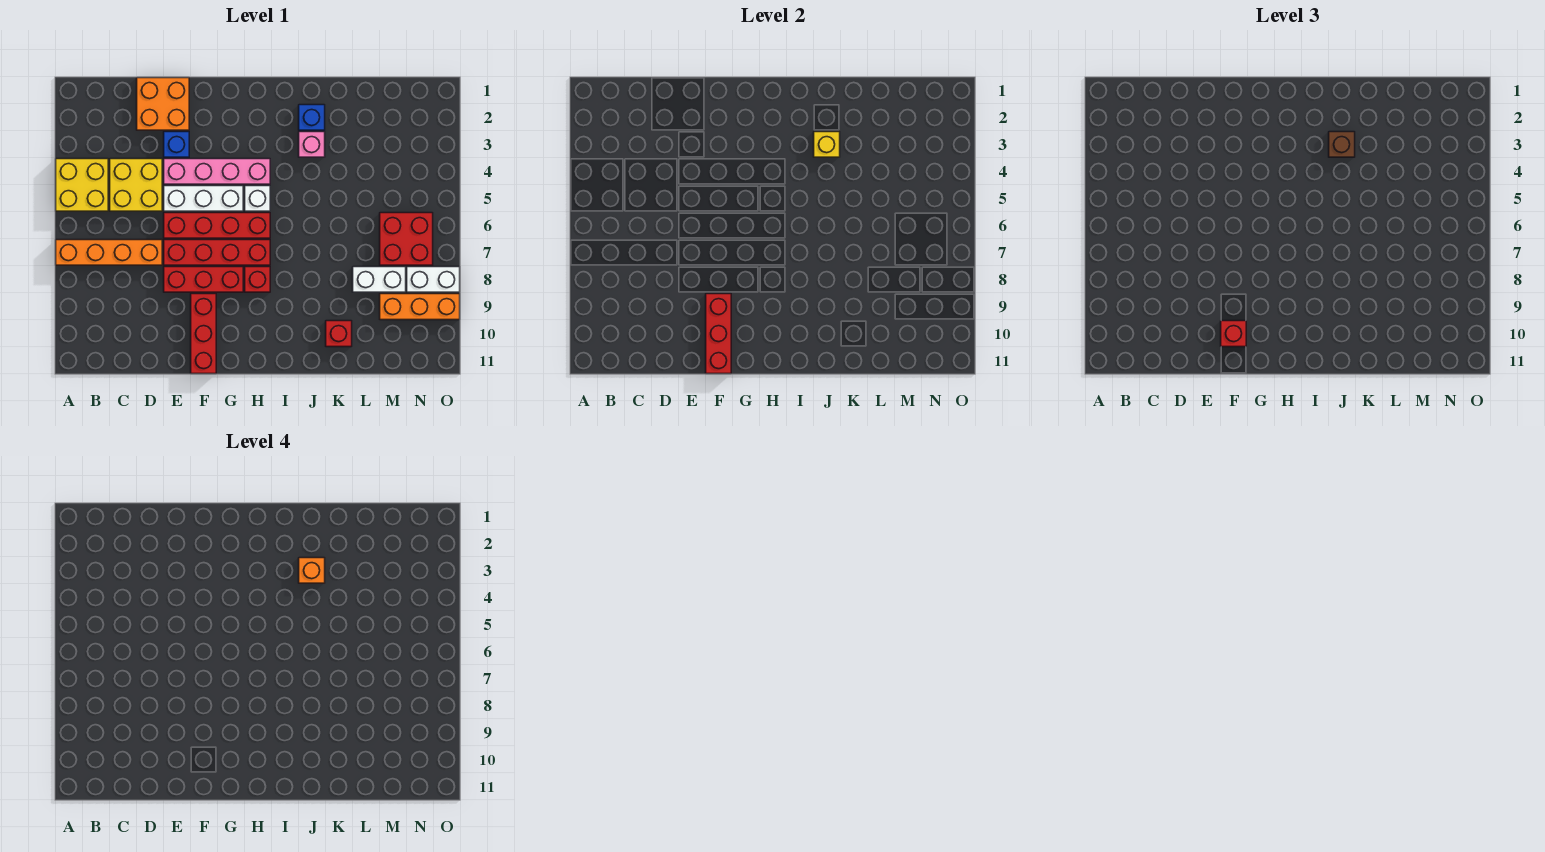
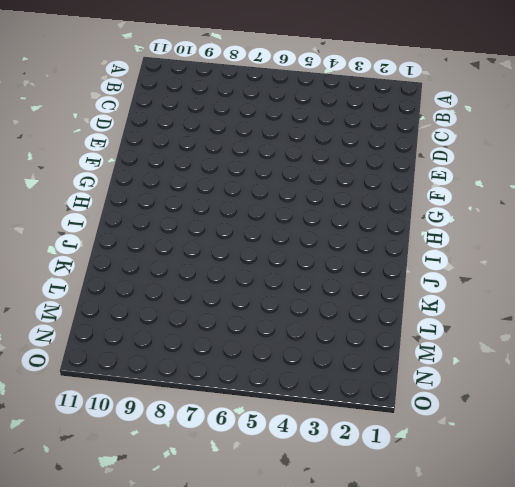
none -> yellow brick A4:B5 level 1
none -> orange brick A7:D7 level 1
none -> yellow brick C4:D5 level 1

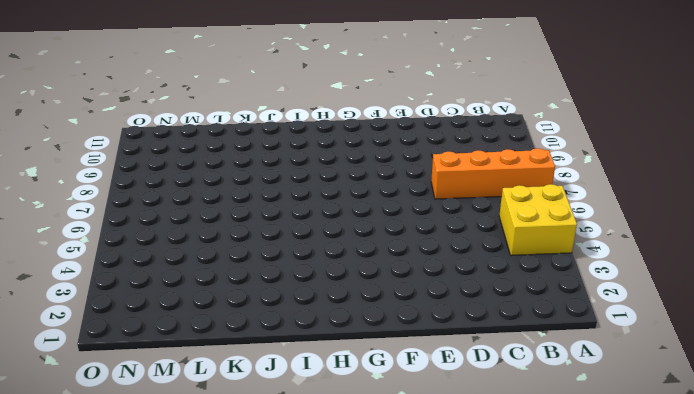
none -> yellow brick C4:D5 level 1
none -> orange brick D1:E2 level 1
none -> blue brick E3 level 1

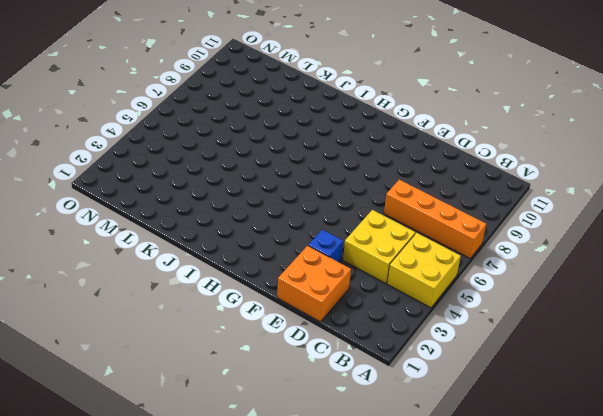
none -> pink brick E4:H4 level 1
none -> white brick E5:G5 level 1
none -> red brick E6:H6 level 1

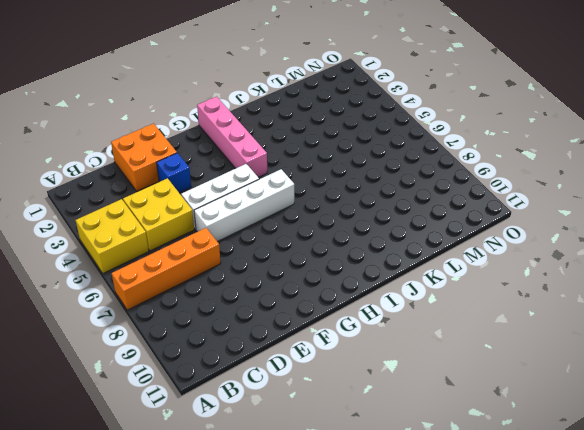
white brick E6:H6 level 1 -> red brick E6:H6 level 1
pink brick H1:H4 level 1 -> pink brick E4:H4 level 1
none -> red brick E7:H7 level 1
none -> red brick E8:G8 level 1
none -> red brick F9:F11 level 1

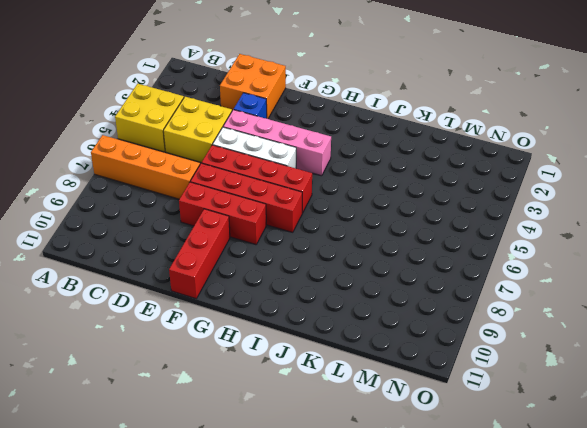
none -> white brick H5 level 1
none -> red brick H8 level 1
none -> blue brick J2 level 1

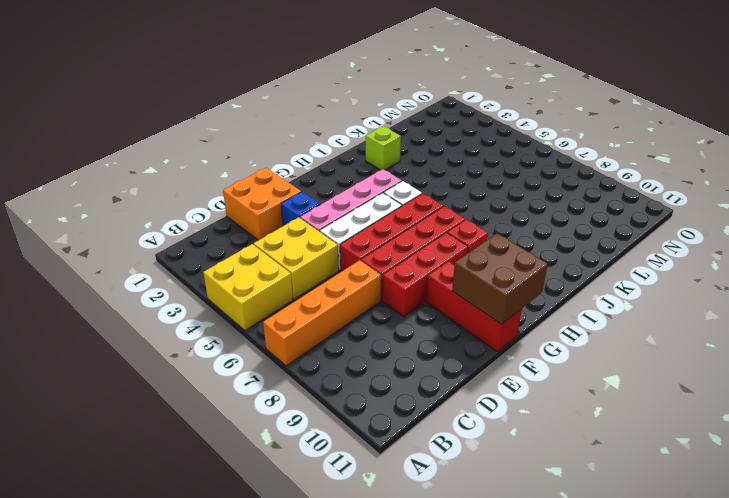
brown brick F10:G11 level 2 -> red brick F9:F11 level 2
lime brick J2 level 1 -> blue brick J2 level 1
none -> pink brick J3 level 1
none -> red brick K10 level 1
none -> white brick L8:M8 level 1

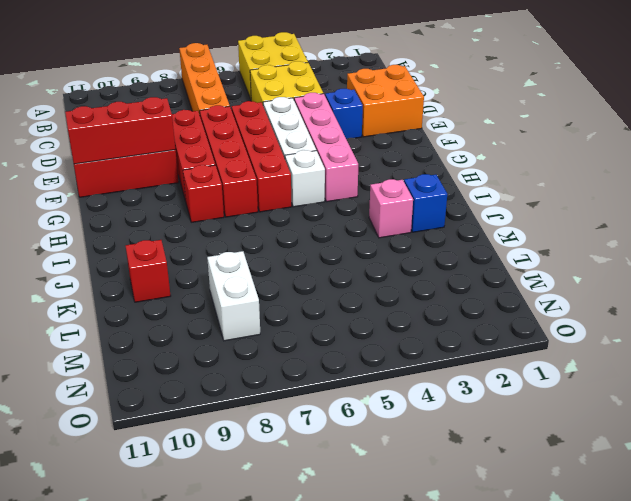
none -> red brick M6:N7 level 1
none -> orange brick M9:O9 level 1
none -> white brick N8:O8 level 1

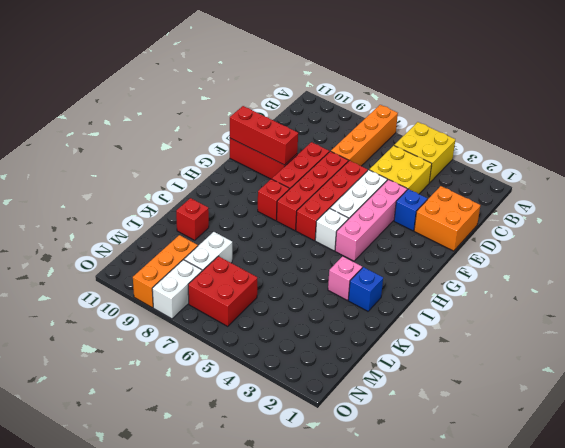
none -> yellow brick J3 level 2
none -> red brick F10 level 3
none -> brown brick J3 level 3

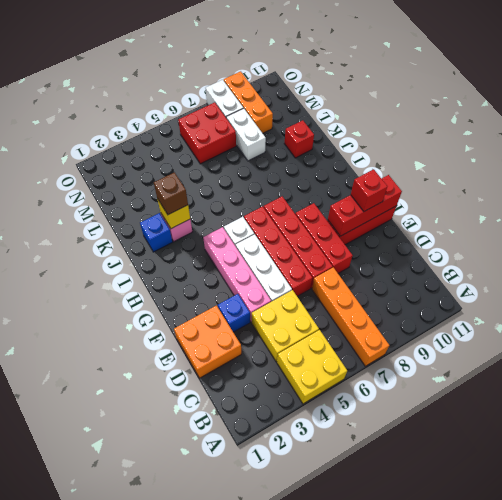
none -> red brick H8 level 1
none -> orange brick J3 level 4

